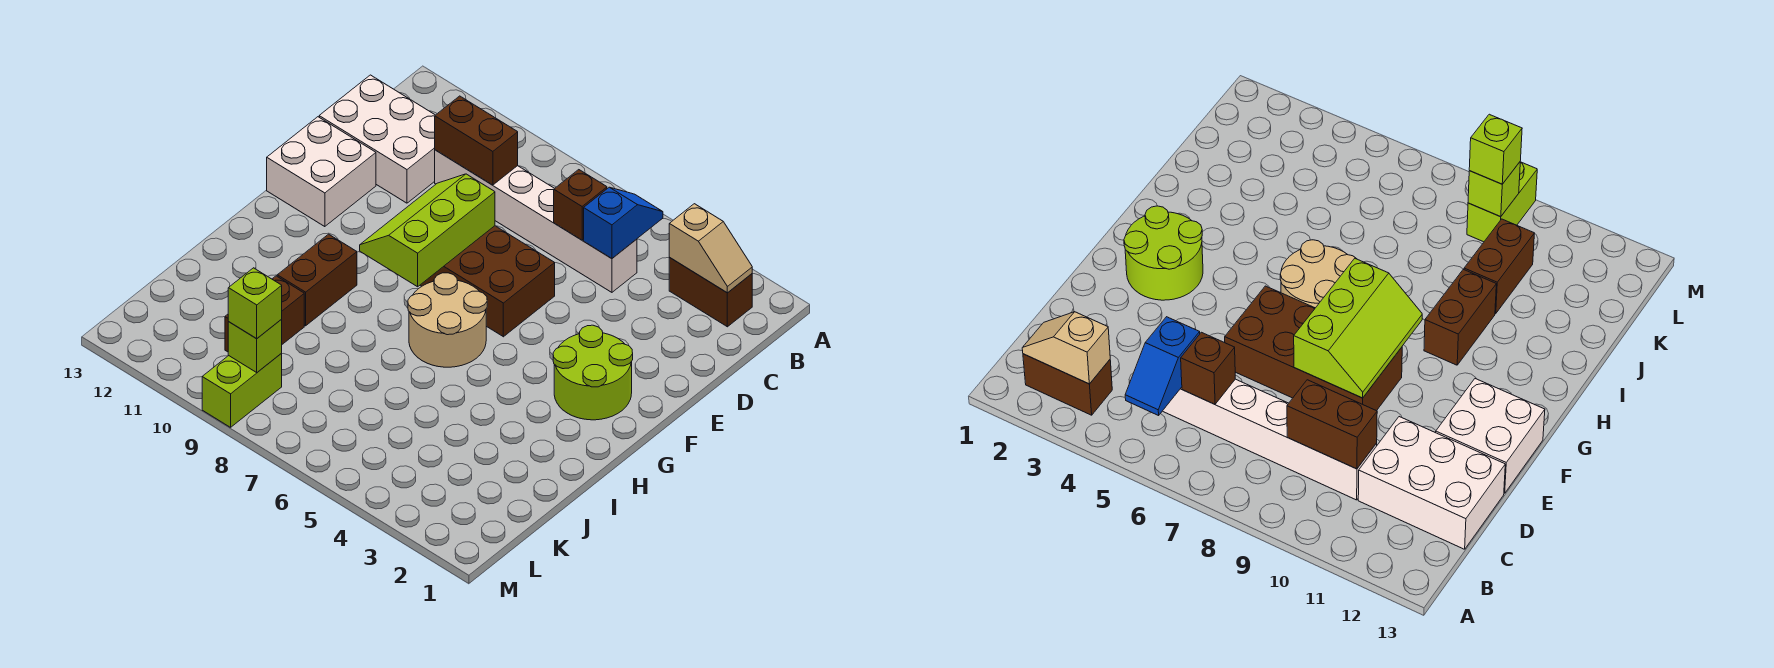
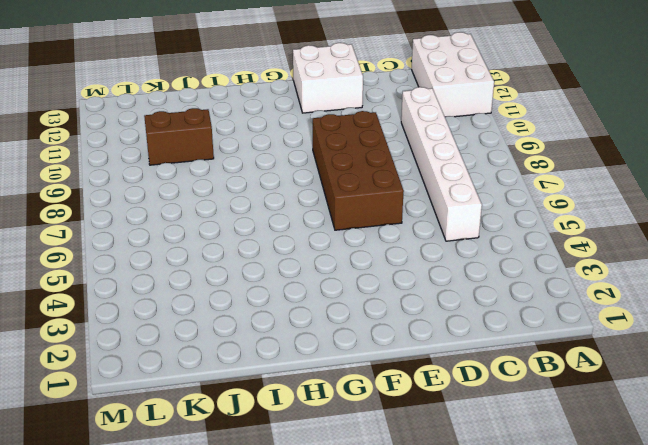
white brick A11:B13 level 1 -> white brick C11:D13 level 1
none -> brown brick B2:B3 level 1
none -> lime round brick F2:G3 level 1
none -> tan round brick G6:H7 level 1

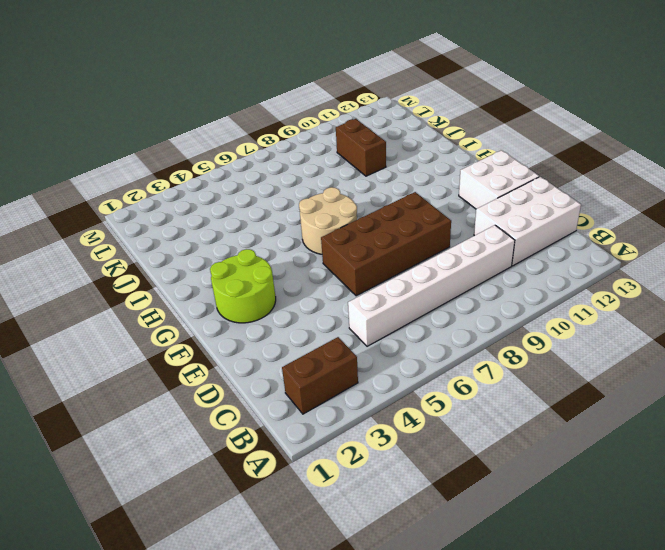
none -> brown brick H10:I10 level 1
none -> lime brick L9:M9 level 1
none -> tan slope B2:B3 level 2 top 3

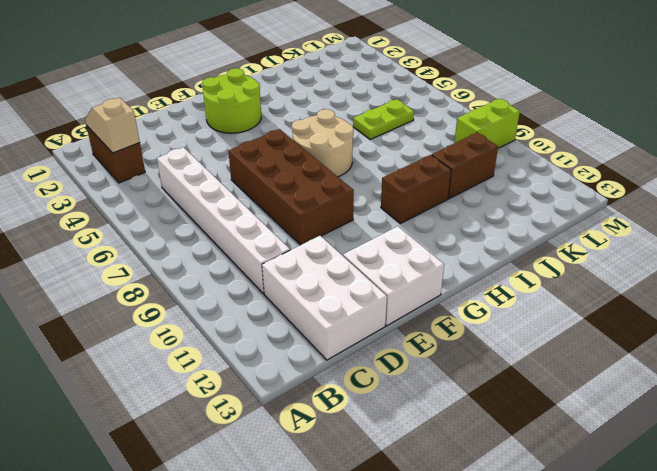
lime plate J6:K6 level 1 -> none
none -> blue slope B5:C5 level 2 top C
none -> brown brick C6 level 2
none -> brown brick C9:C10 level 2

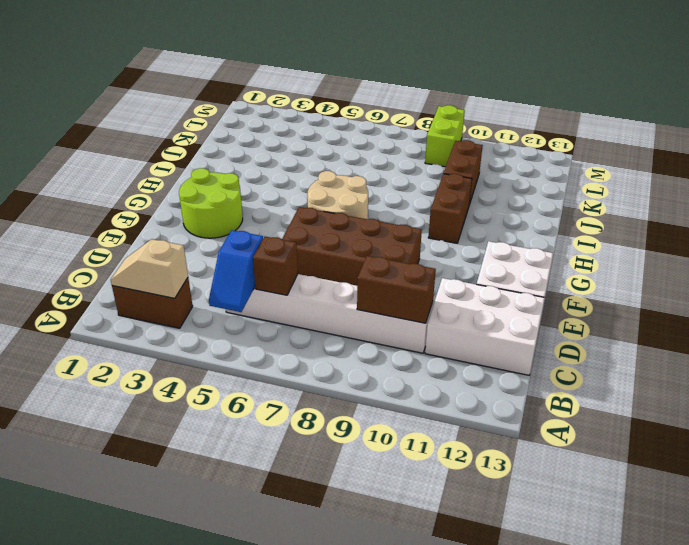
none -> lime slope E8:G9 level 2 top 8
none -> lime brick L9 level 2
none -> lime brick L9 level 3

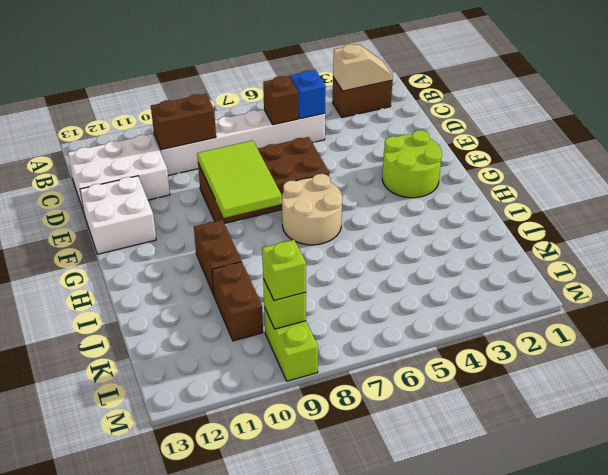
lime tile E8:G9 level 2 -> lime slope E8:G9 level 2 top 8

